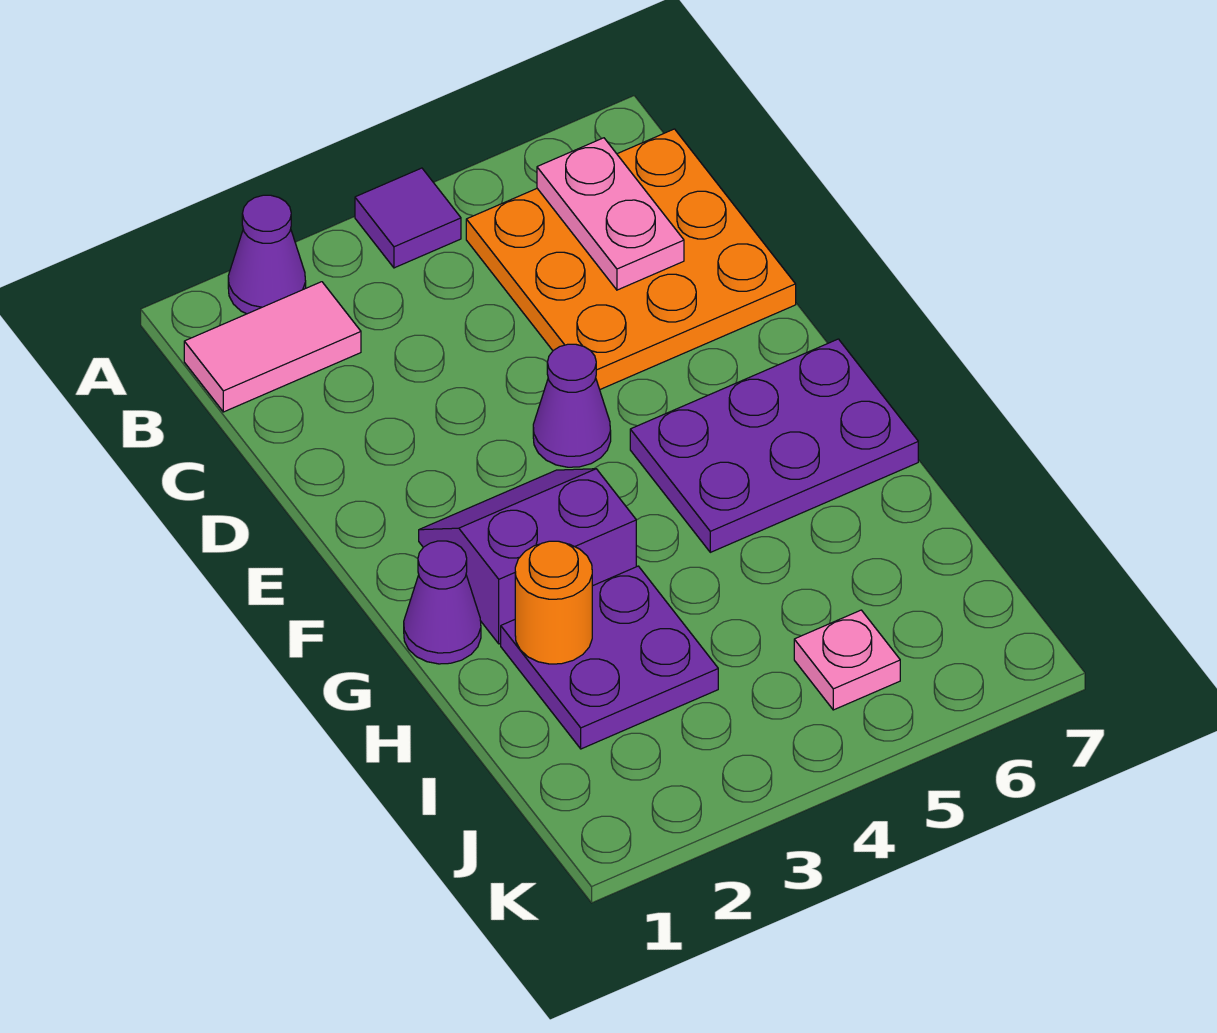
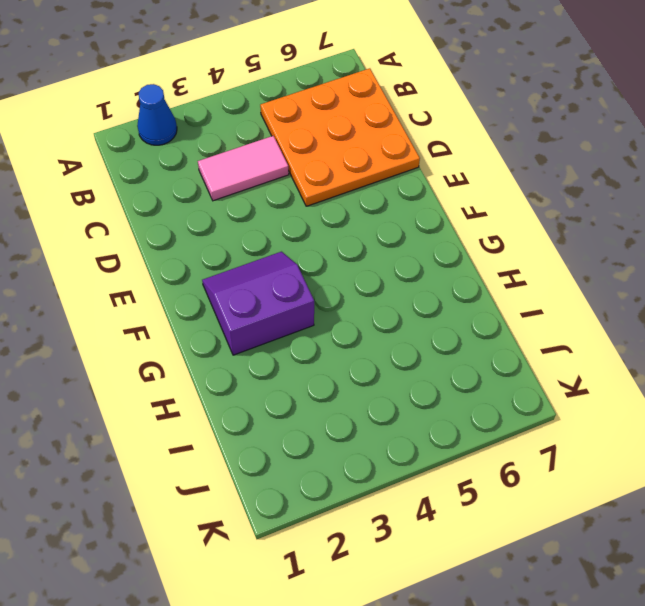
blue cone A2 level 1 -> purple cone A2 level 1
pink tile C3:C4 level 1 -> pink tile B1:B2 level 1
none -> purple tile A4 level 1
none -> purple cone E4 level 1
none -> purple plate F5:G7 level 1

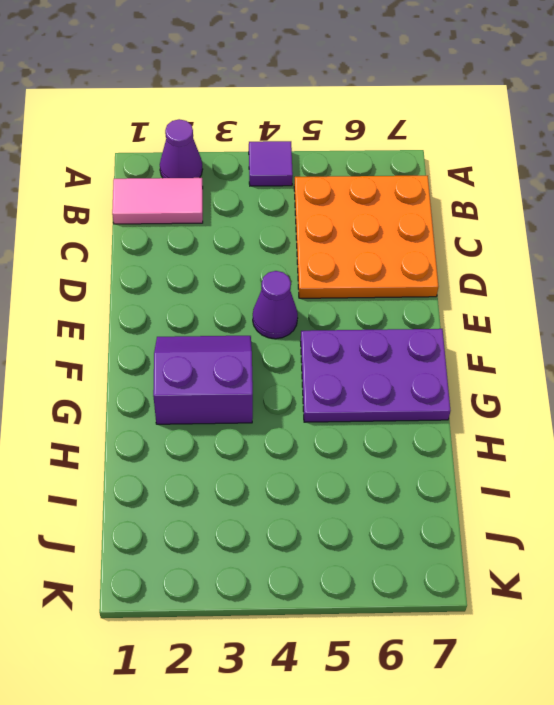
none -> purple cone G1 level 1
none -> purple plate H2:I3 level 1
none -> pink plate J5 level 1

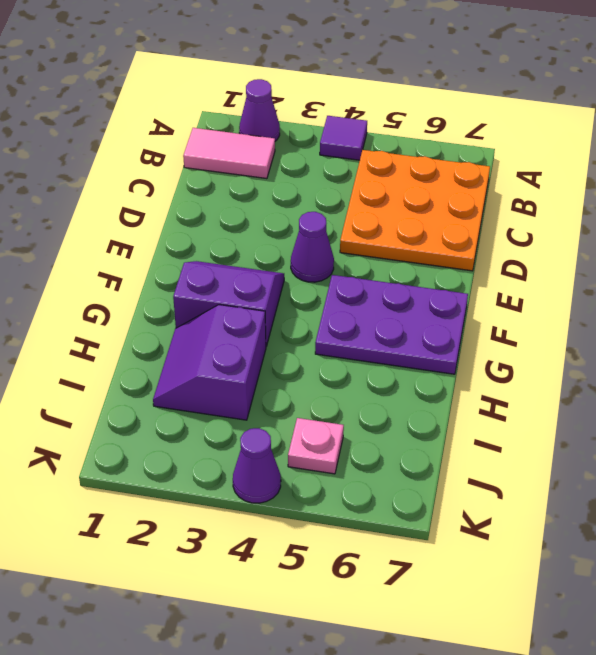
purple slope H2:I3 level 1 top 3 -> purple plate H2:I3 level 1
purple cone K4 level 1 -> purple cone G1 level 1
none -> pink plate B6:C6 level 2
none -> orange round brick H2 level 2

